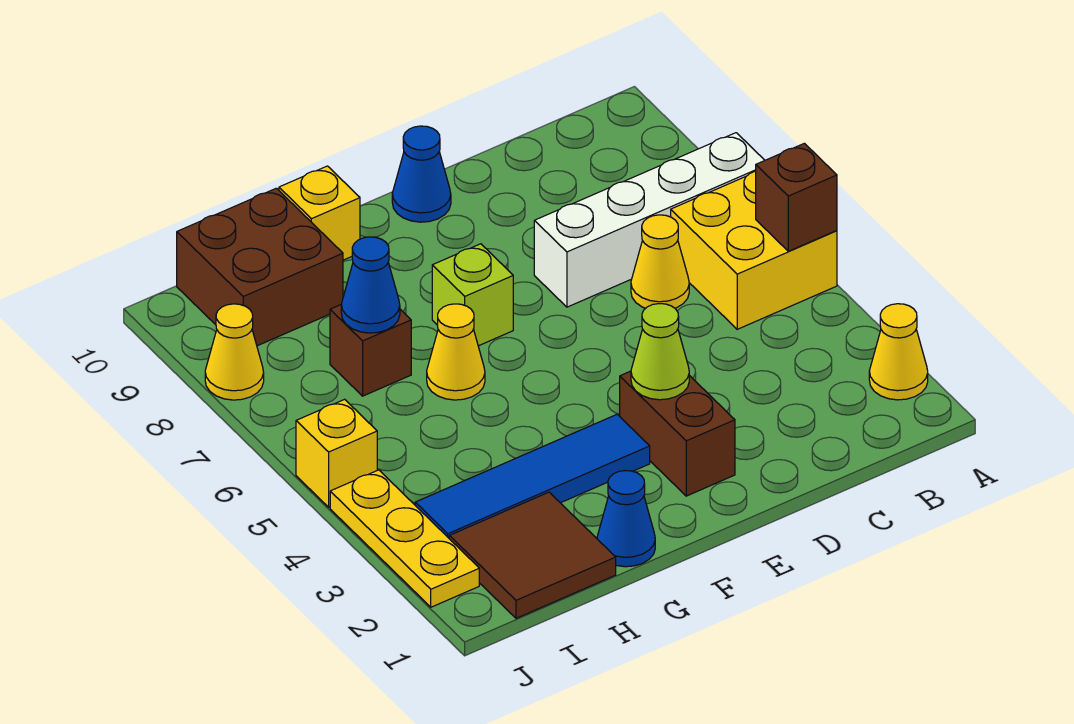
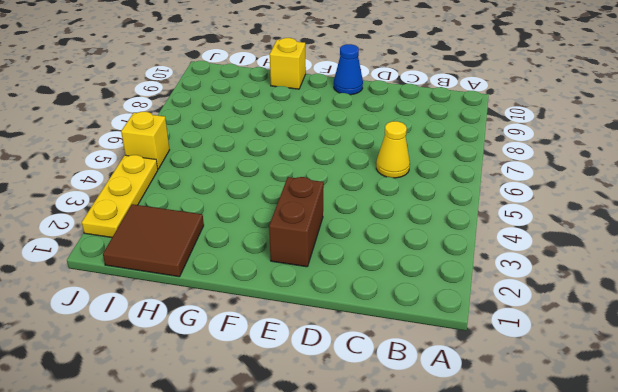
none -> yellow cone A2 level 1
none -> yellow brick A5:B6 level 1
none -> white brick A7:D7 level 1

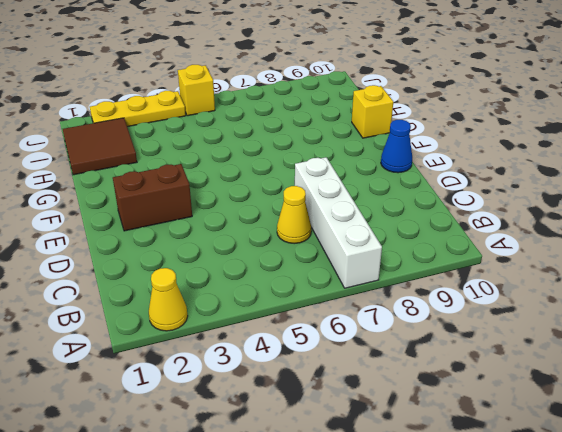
none -> yellow brick A5:B6 level 1
none -> blue tile F3:I3 level 1
none -> lime brick F7 level 1

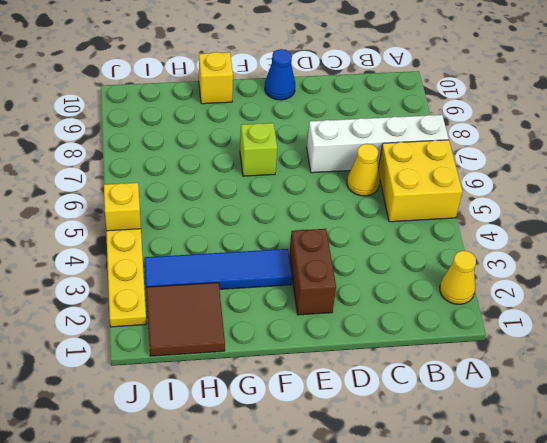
none -> blue cone G1 level 1
none -> yellow cone G6 level 1
none -> brown brick H7 level 1

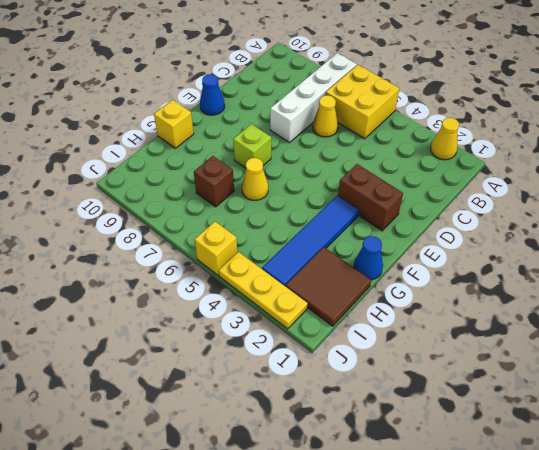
none -> brown brick H9:I10 level 1
none -> yellow cone J8 level 1
none -> brown brick A5 level 2

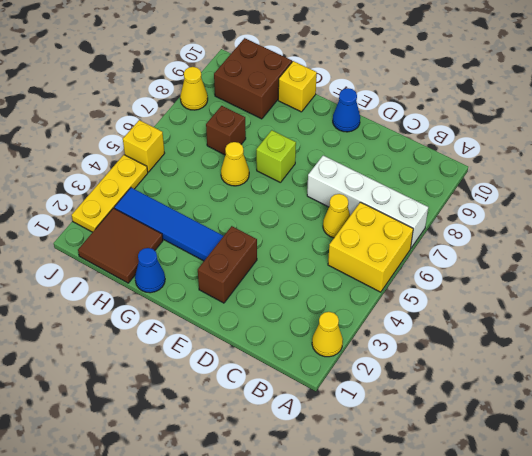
none -> brown brick A5 level 2
none -> lime cone E3 level 2
none -> blue cone H7 level 2

